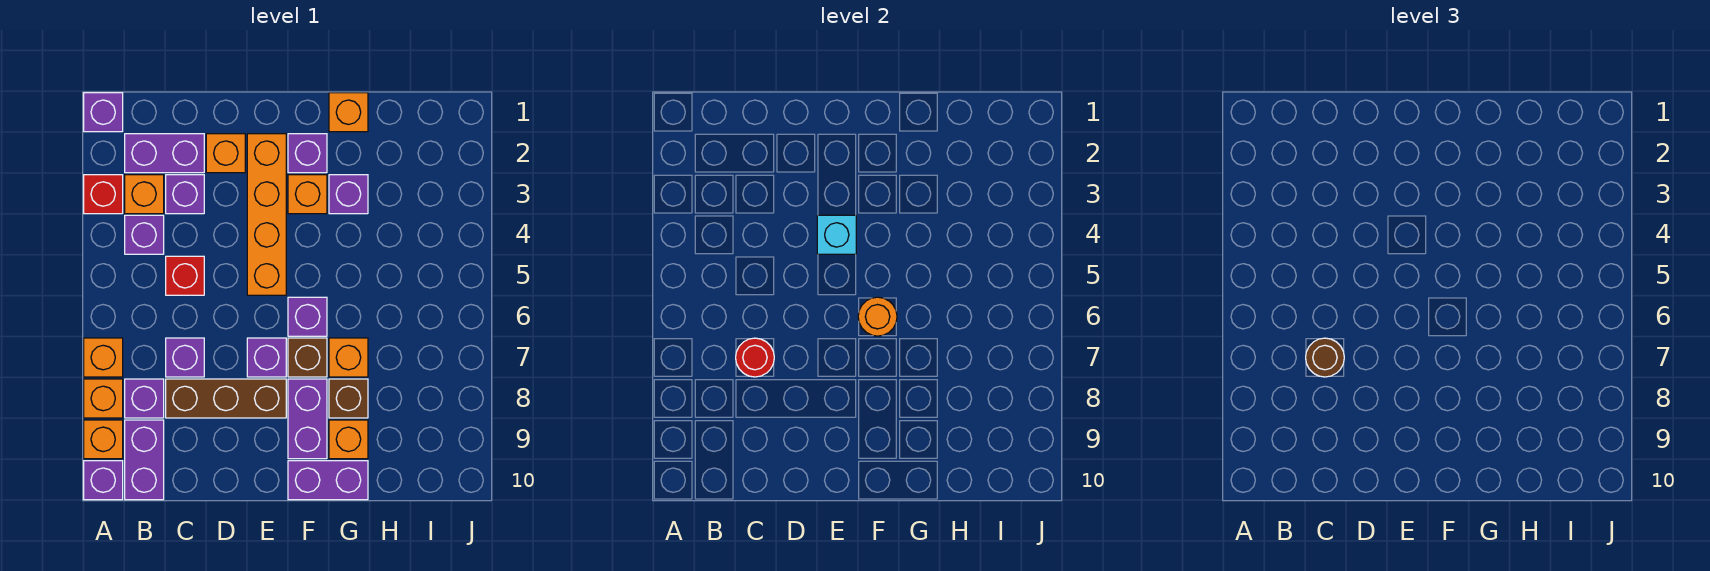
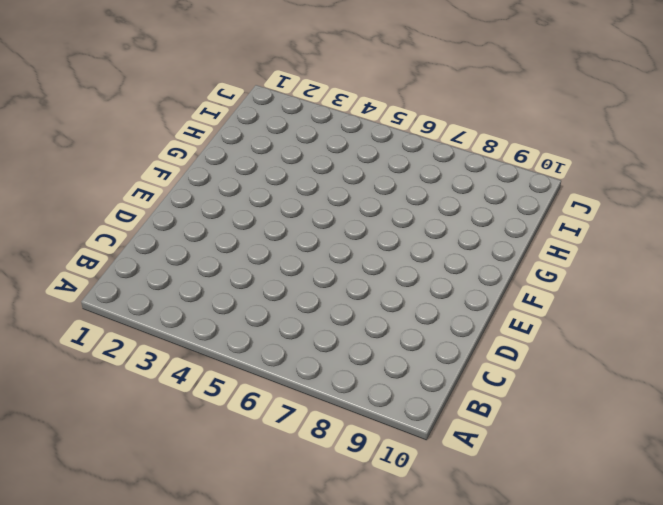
none -> purple brick A1 level 1
none -> red brick A3 level 1
none -> orange brick A7 level 1
none -> orange brick A8 level 1

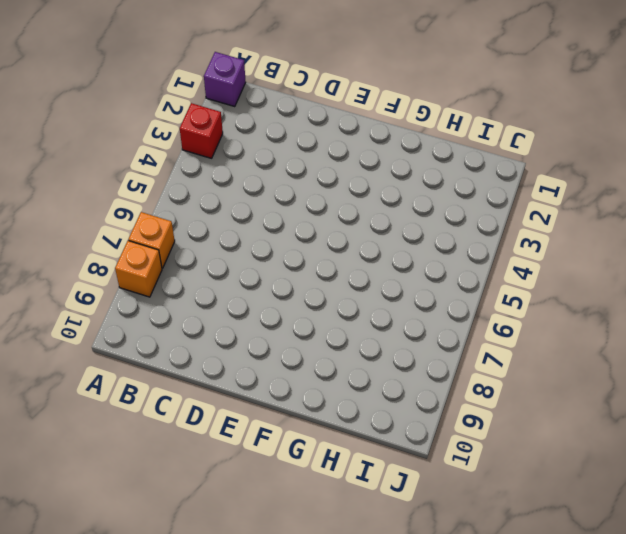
none -> orange brick A9 level 1
none -> purple brick A10 level 1
none -> purple brick B2:C2 level 1
none -> orange brick B3 level 1

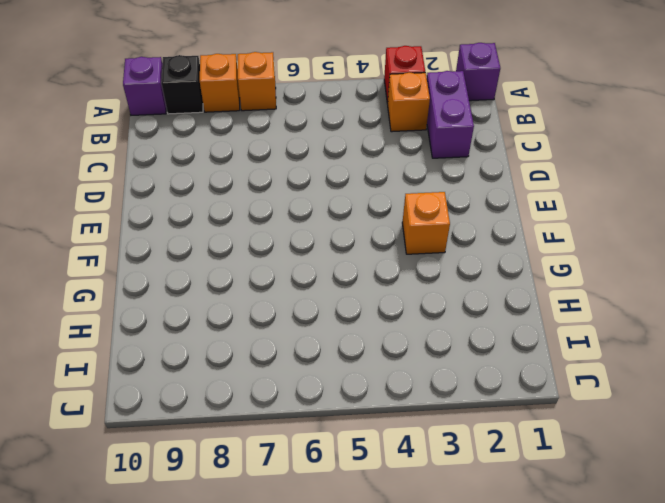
black brick A9 level 1 -> orange brick A9 level 1
none -> purple brick B4 level 1
none -> purple brick B8 level 1
none -> purple brick B9:B10 level 1
none -> purple brick C3 level 1

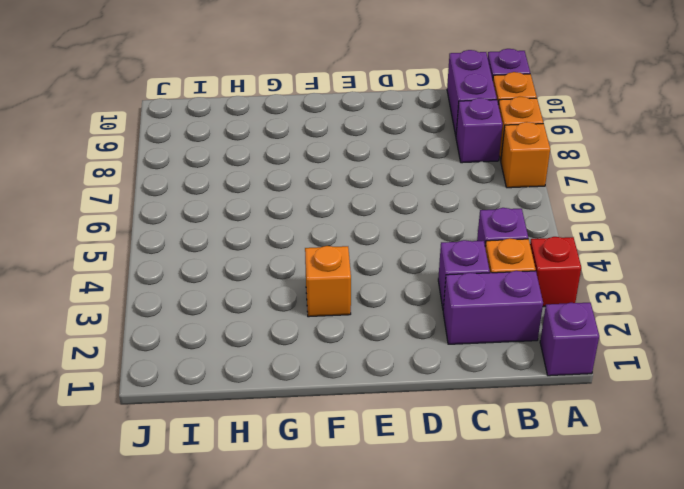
none -> red brick C5 level 1
none -> purple brick C7 level 1
none -> brown brick C8:E8 level 1
none -> orange brick D2 level 1

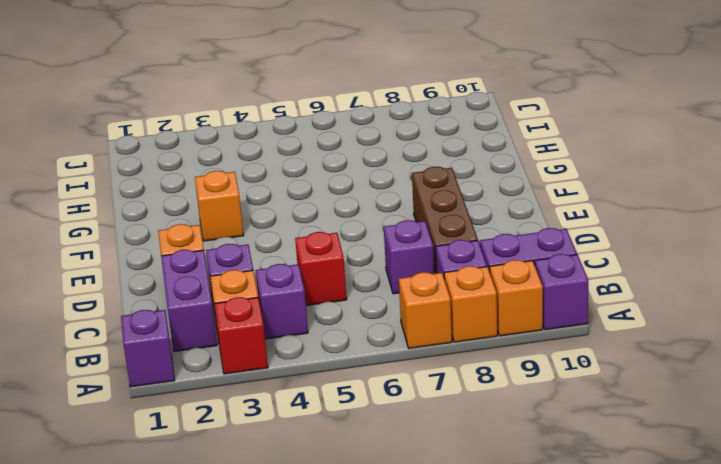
none -> orange brick E2:E5 level 1
none -> purple brick E7 level 1
none -> purple brick F2 level 1
none -> purple brick F6 level 1

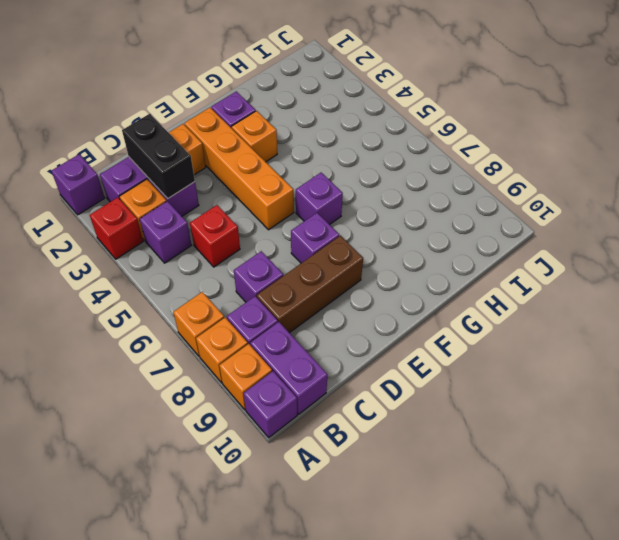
black brick C2:C3 level 2 -> none
none -> brown brick F7 level 1
none -> purple brick F8:F9 level 1
none -> purple brick F10:G10 level 1
none -> orange brick G1 level 1

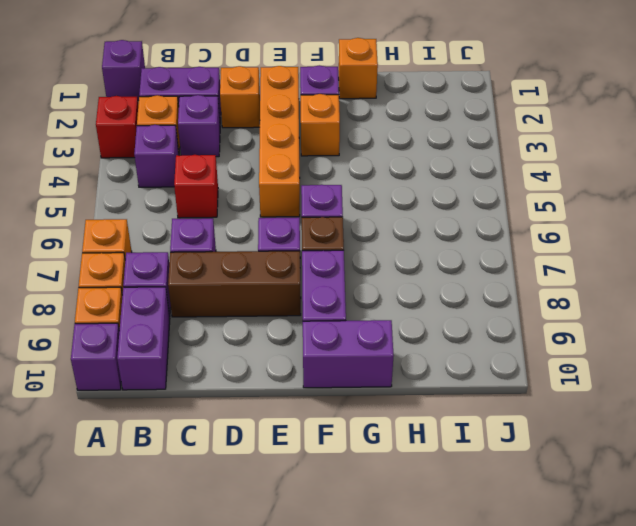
none -> purple brick G3 level 1
none -> orange brick G7 level 1
none -> brown brick G8 level 1
none -> orange brick G9 level 1

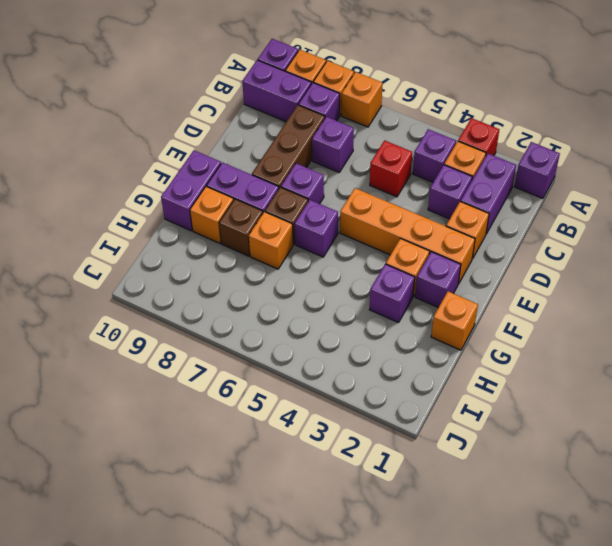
none -> red round brick C7 level 2
none -> cyan brick E4 level 2
none -> orange round brick F6 level 2
none -> brown round brick C7 level 3

